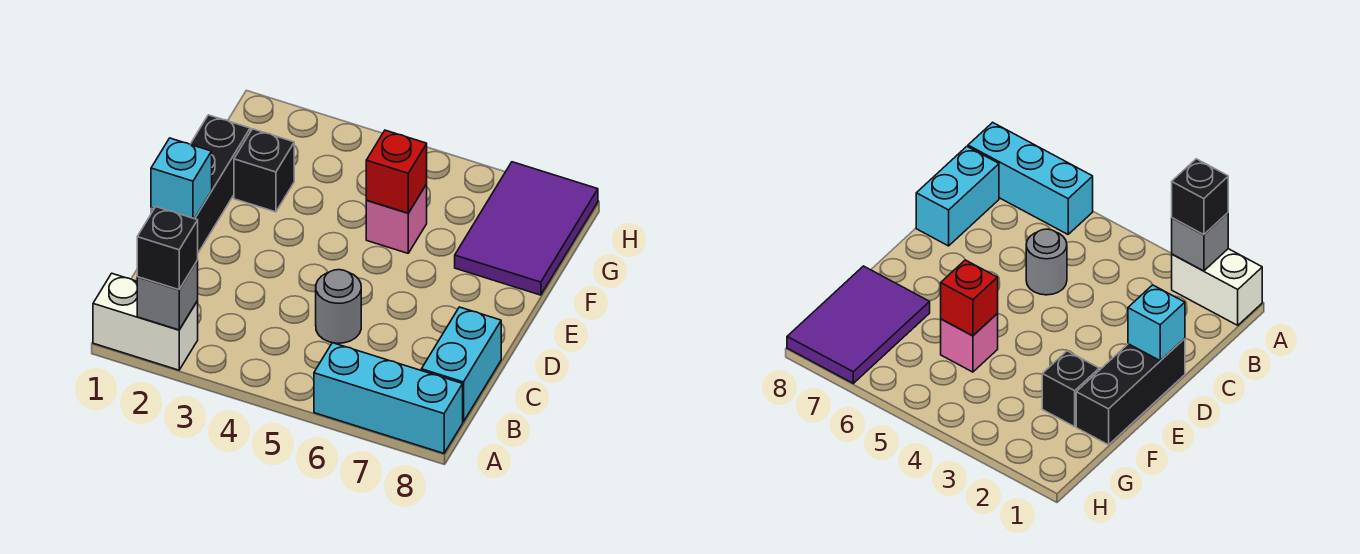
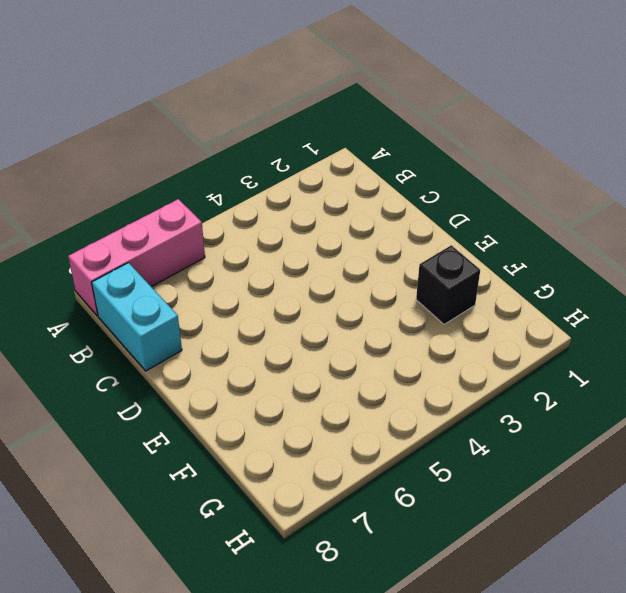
pink brick A6:A8 level 1 -> cyan brick A6:A8 level 1
none -> white brick A1:A2 level 1
none -> grey round brick C5 level 1
none -> black brick D1:F1 level 1

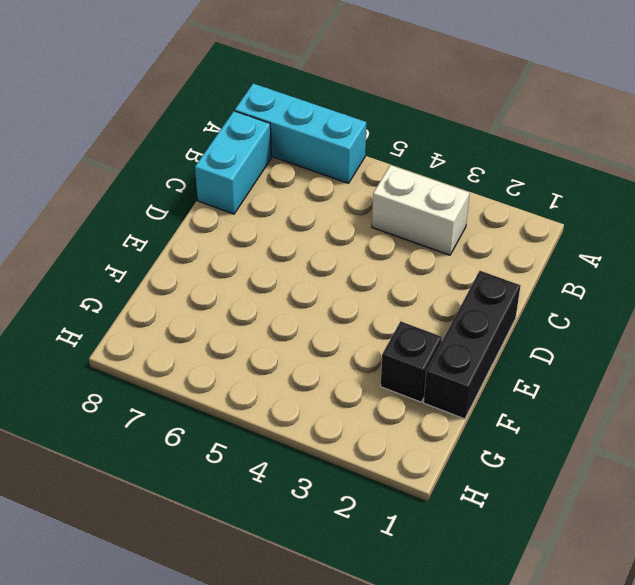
white brick B3:B4 level 1 -> white brick A1:A2 level 1
none -> grey round brick C5 level 1
none -> pink brick F5 level 1
none -> purple tile F7:H8 level 1

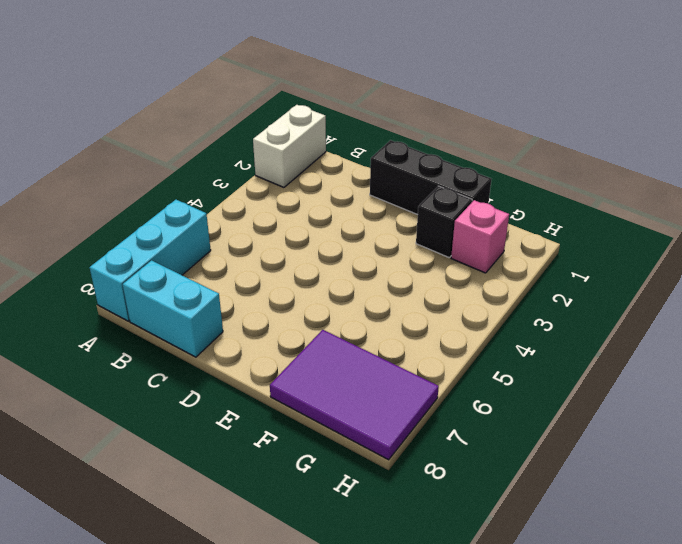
pink brick G2 level 1 -> pink brick F5 level 1
none -> grey round brick C5 level 1
none -> grey brick A2 level 2
none -> cyan brick D1 level 2

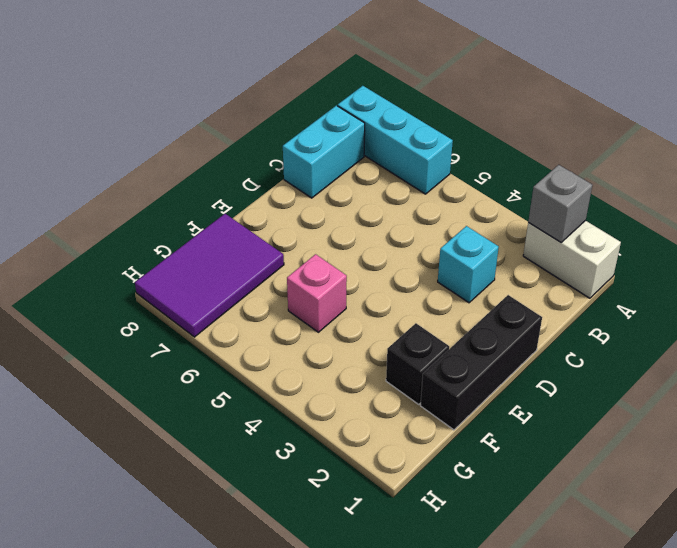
cyan brick C3 level 1 -> cyan brick D1 level 2
none -> grey round brick C5 level 1
none -> red brick F5 level 2
none -> black brick A2 level 3

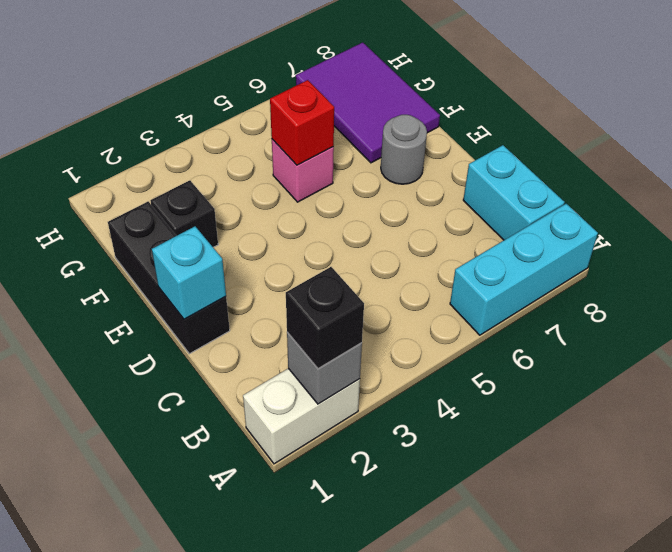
grey round brick E7 level 1 -> grey round brick C5 level 1

